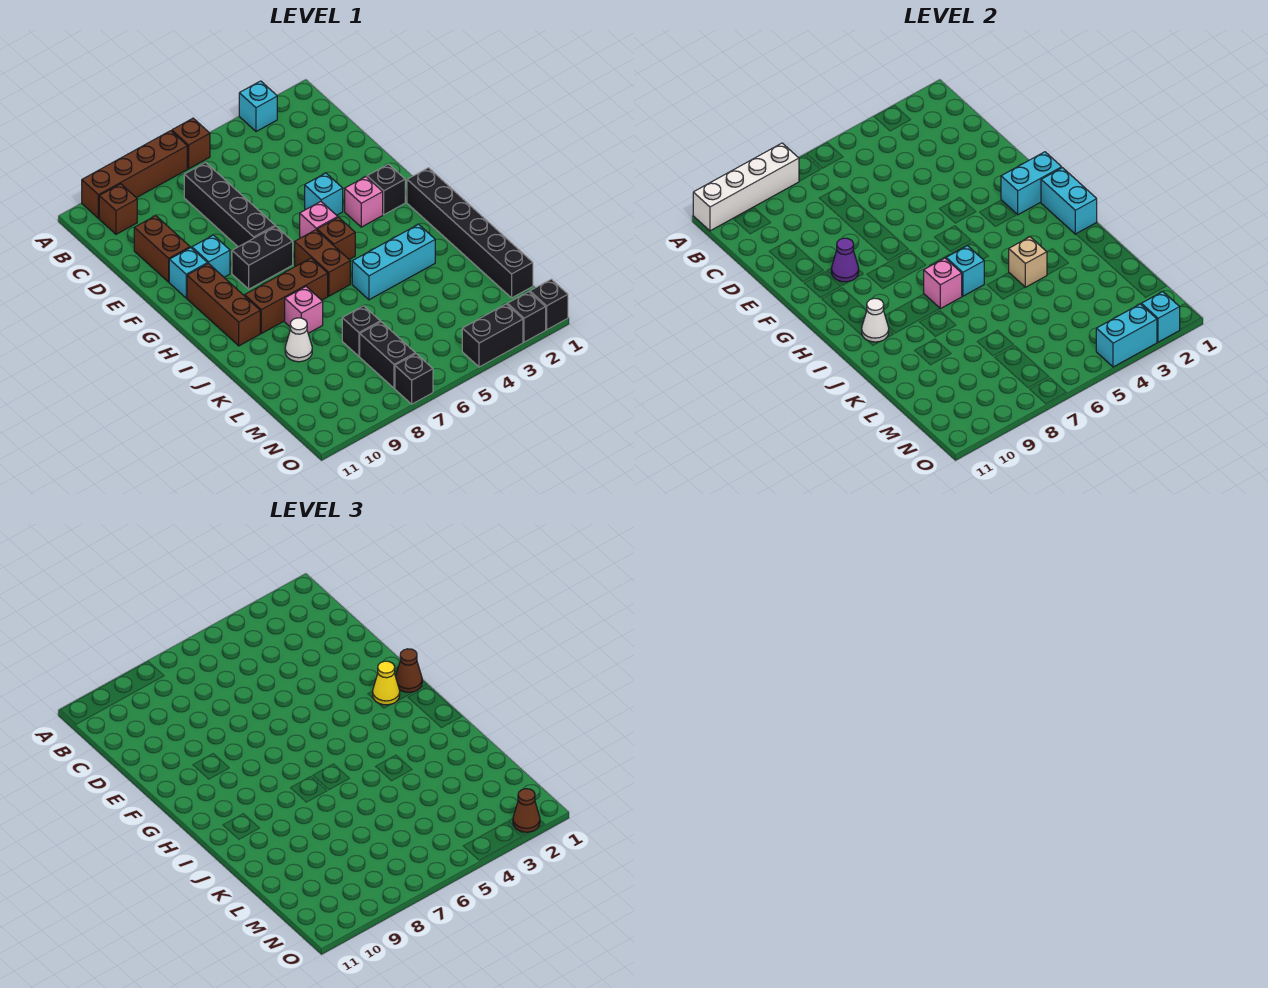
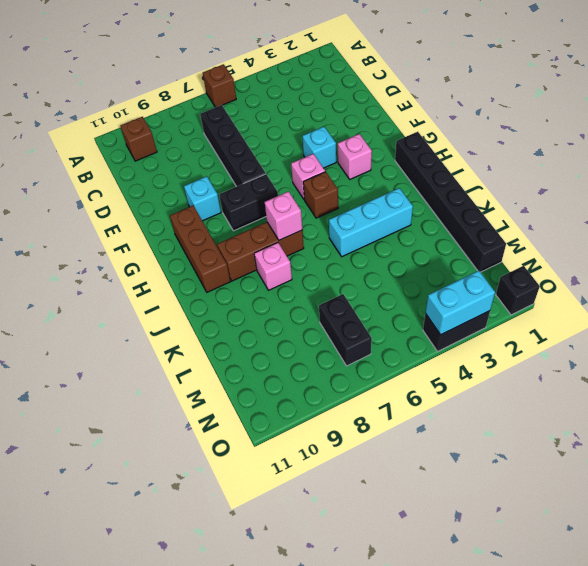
none -> cyan brick A3 level 1
none -> brown brick A7:A10 level 1
none -> brown brick D10:E10 level 1
none -> cyan brick F10 level 1

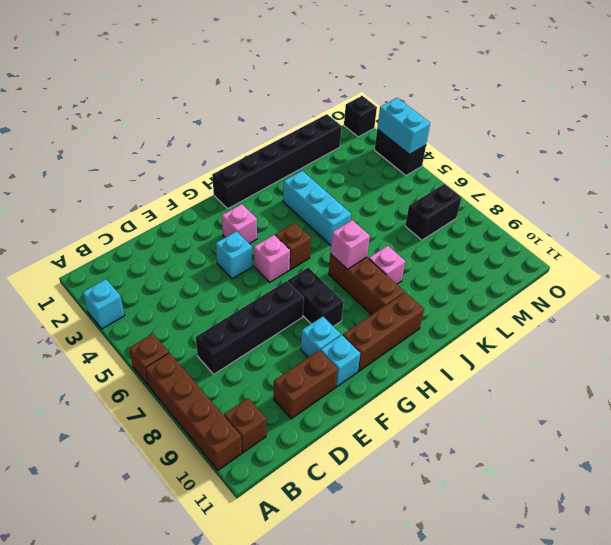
none -> black brick G2 level 1
none -> brown brick H6:I6 level 1
none -> white cone K9 level 1
none -> black brick L7 level 1

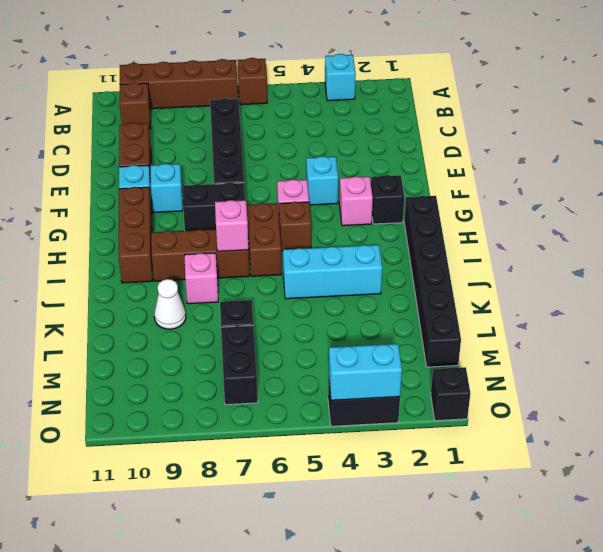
none -> black brick O2 level 1
none -> black brick O7 level 1
none -> white brick A8:A11 level 2
none -> purple cone F9 level 2

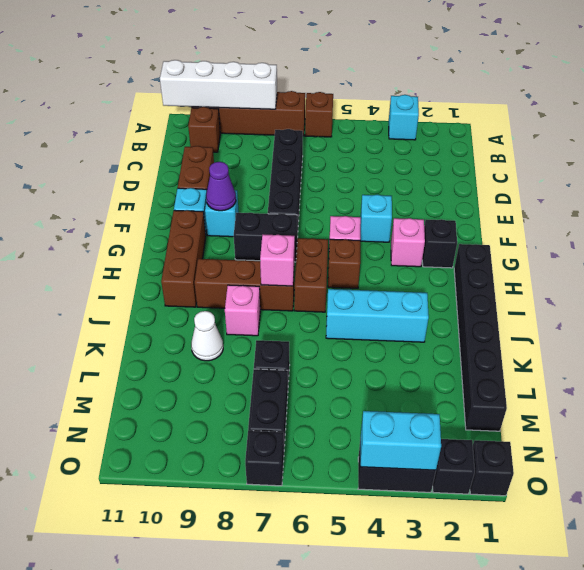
none -> cyan brick G1:G2 level 2
none -> cyan brick H1:I1 level 2
none -> cyan brick I6 level 2
none -> white cone I10 level 2

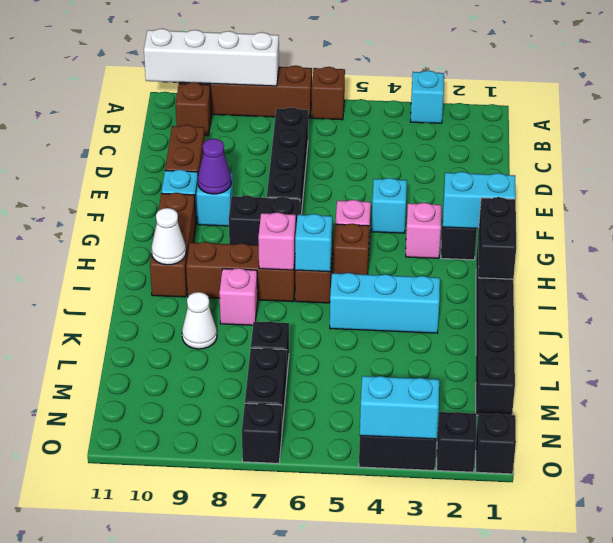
black brick H1:I1 level 2 -> cyan brick H1:I1 level 2
none -> tan brick J4 level 2
none -> cyan brick O2 level 2
none -> brown cone G1 level 3
none -> yellow cone G2 level 3

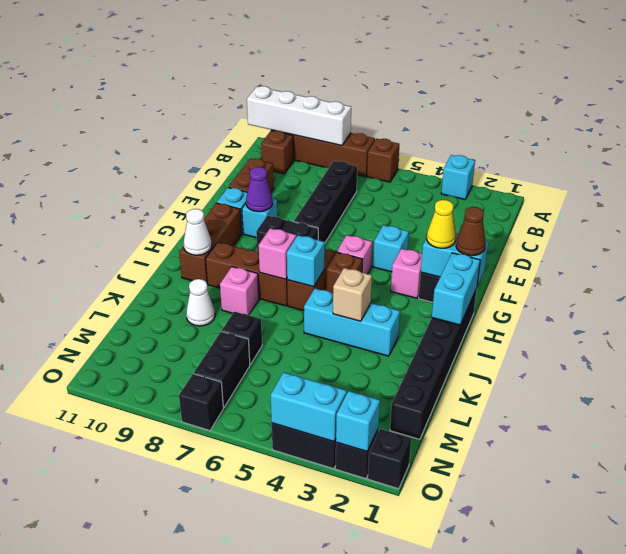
none -> brown cone O2 level 3

